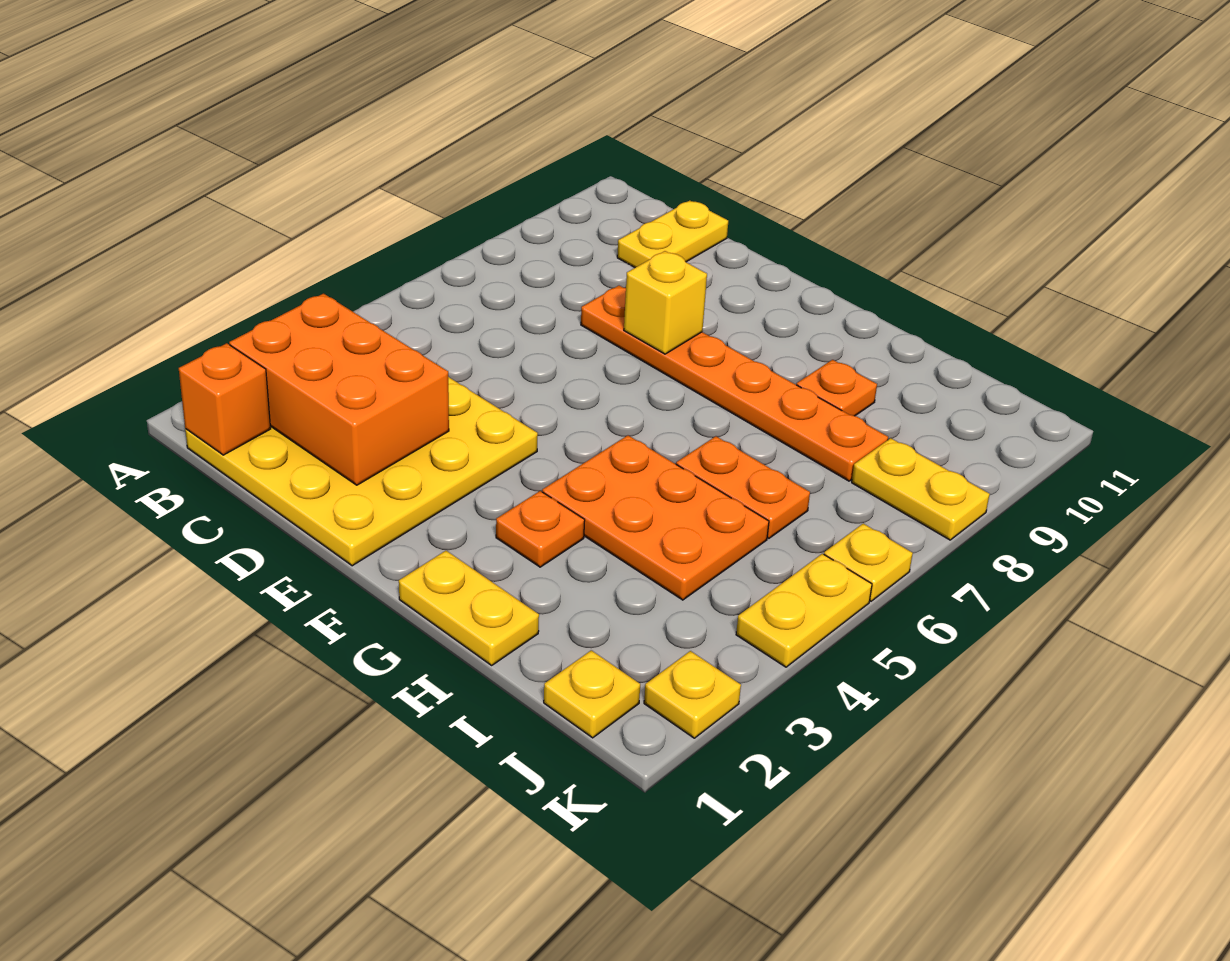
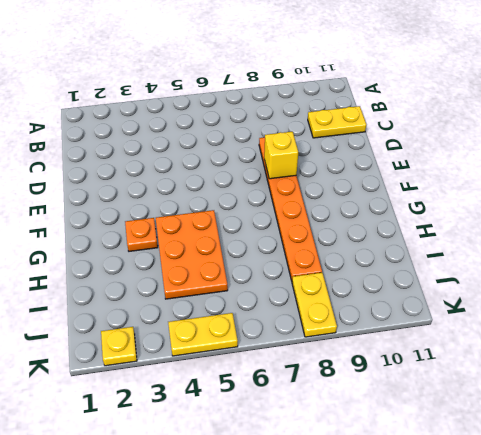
none -> yellow plate B1:E4 level 1
none -> yellow plate G1:H1 level 1
none -> orange plate H6:I6 level 1

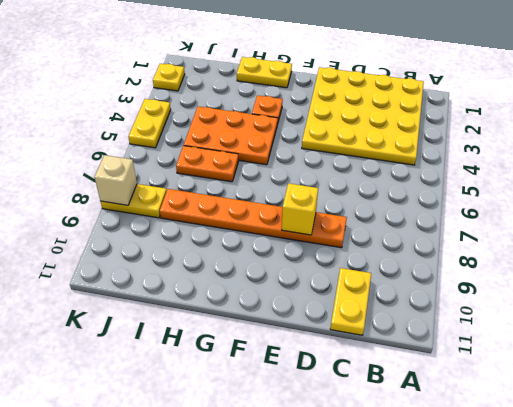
tan brick K8 level 2 -> none
none -> orange plate H9 level 1
none -> yellow plate J1 level 1
none -> yellow plate K6 level 1

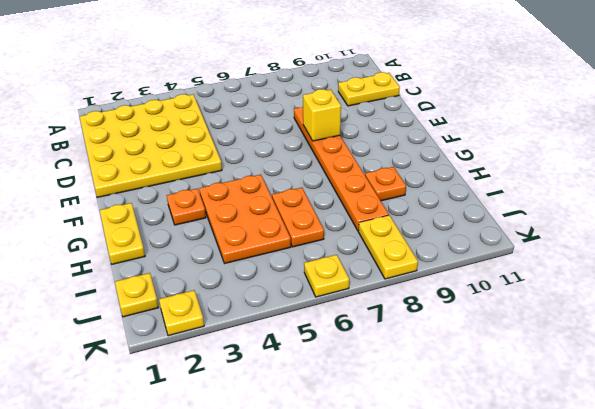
none -> yellow plate K4:K5 level 1
none -> orange brick B1 level 2
none -> orange brick B2:D3 level 2

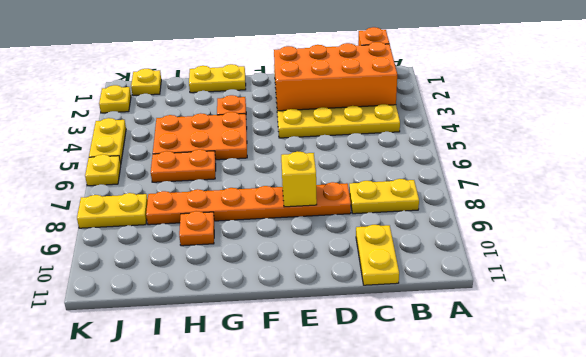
orange brick B2:E3 level 2 -> orange brick B2:D3 level 2
yellow plate B8:C8 level 1 -> none

